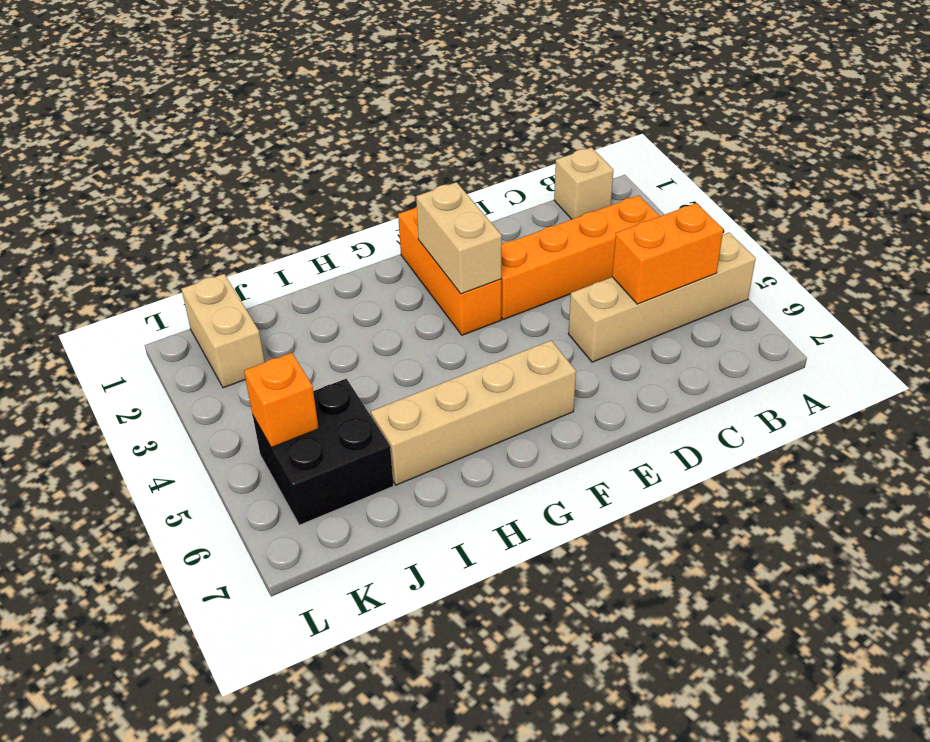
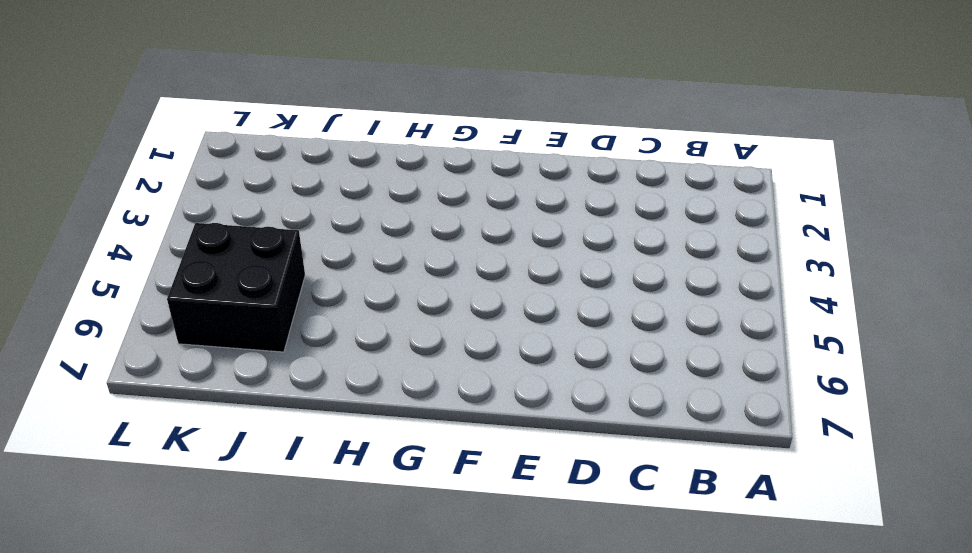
none -> tan brick A5:D5 level 1
none -> tan brick B1 level 1

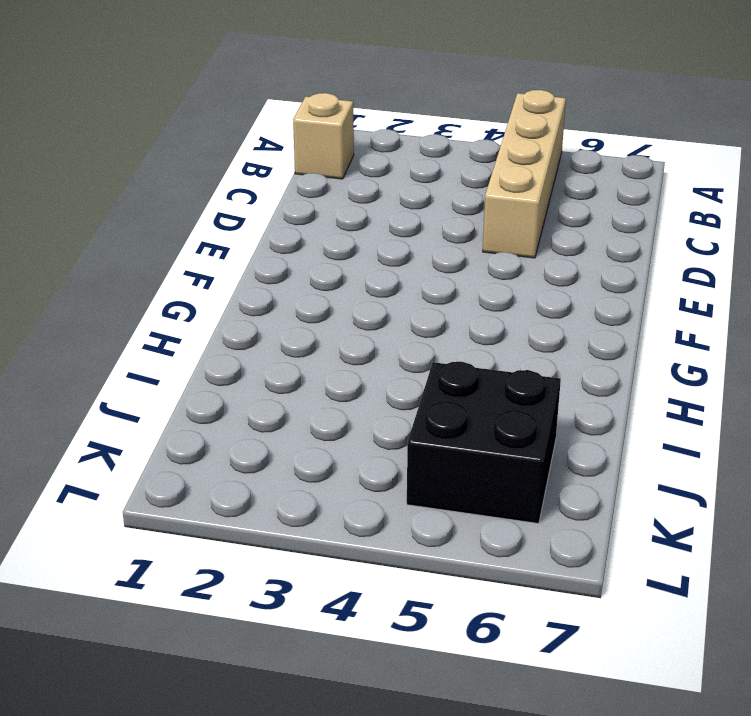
none -> orange brick B3:E3 level 1
none -> orange brick F1:F3 level 1

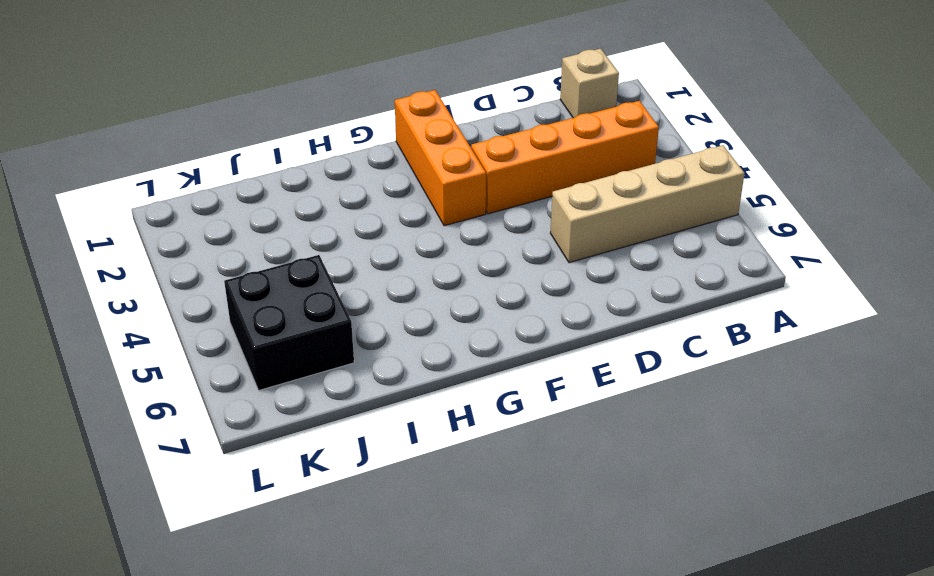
none -> tan brick F6:I6 level 1
none -> tan brick K1:K2 level 1

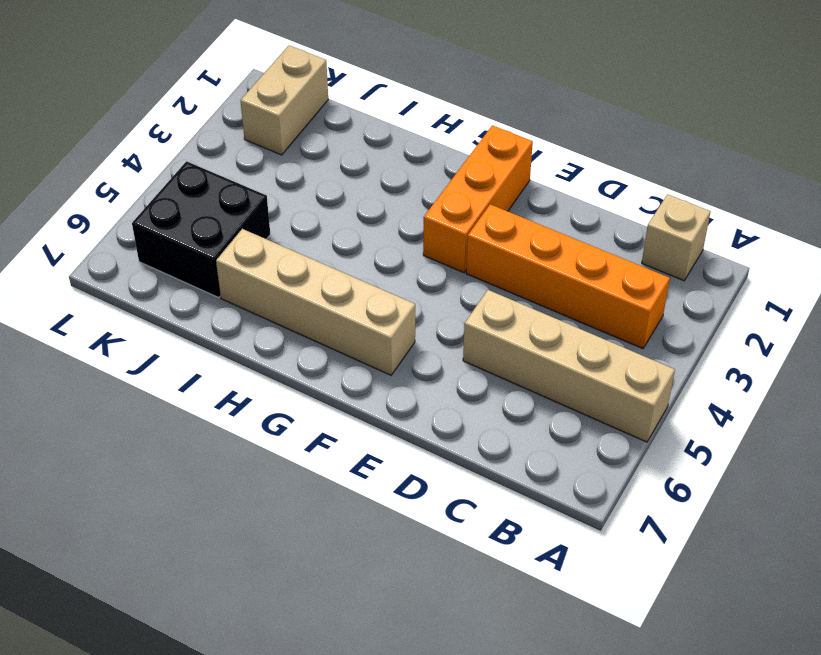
none -> orange brick B5:C5 level 2
none -> tan brick F2:F3 level 2

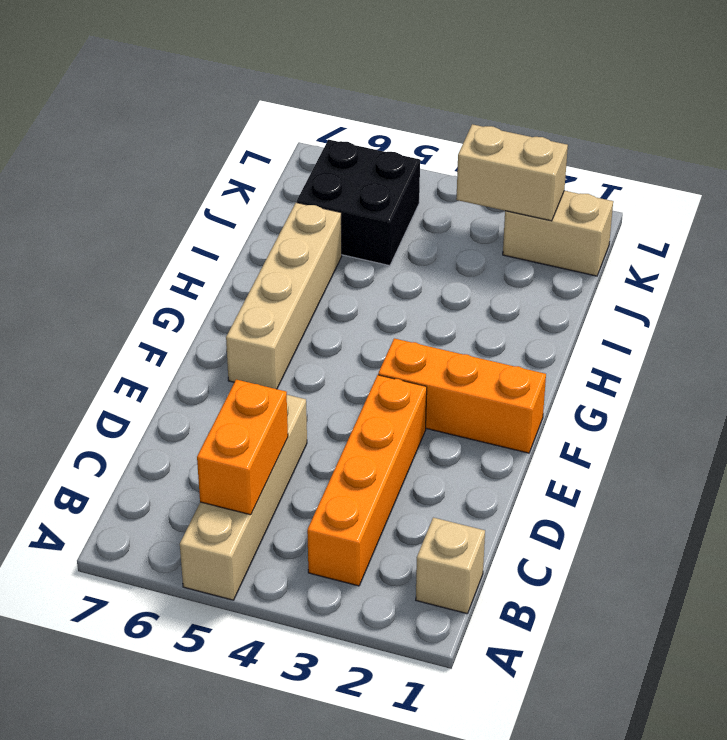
tan brick K2:K3 level 2 -> tan brick F2:F3 level 2
none -> orange brick K5 level 2

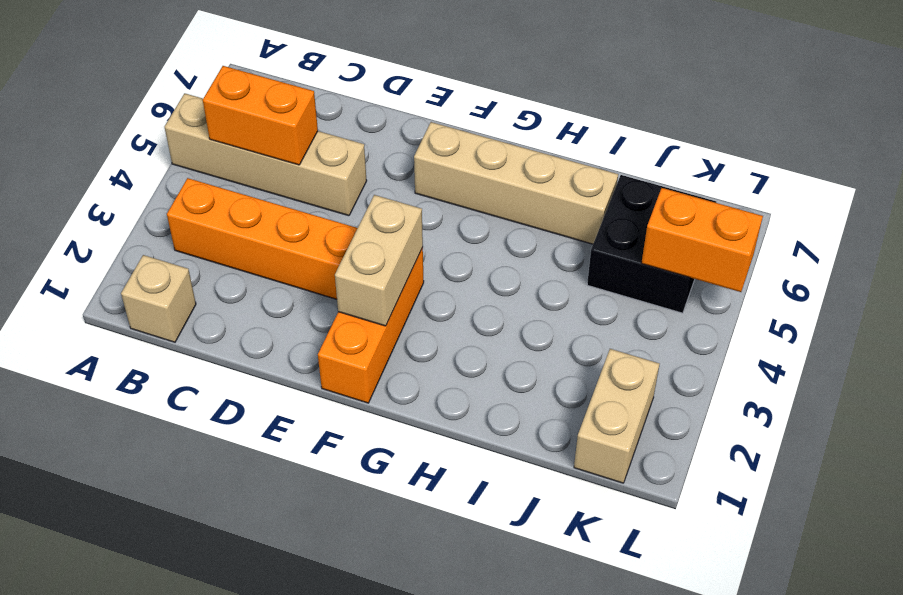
orange brick K5:L5 level 2 -> orange brick K5 level 2

